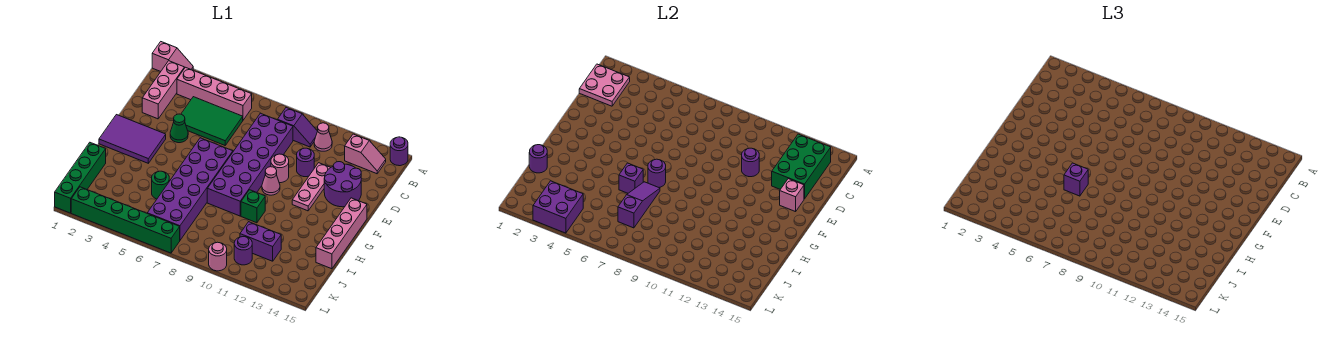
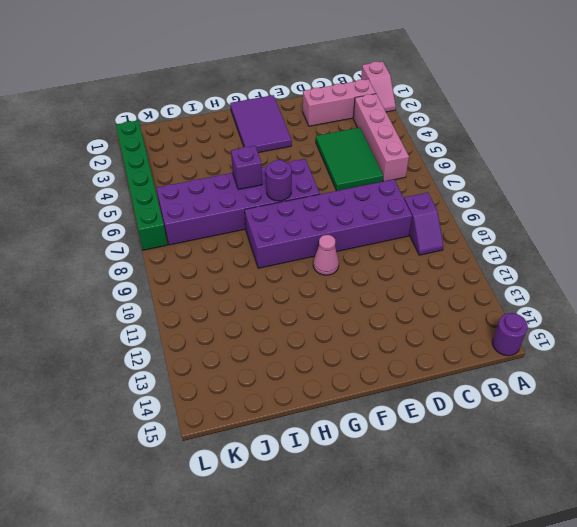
none -> pink cone B11 level 1
none -> pink slope B13:B14 level 1 top 13
none -> purple round brick D11 level 1
none -> pink plate D12:F12 level 1

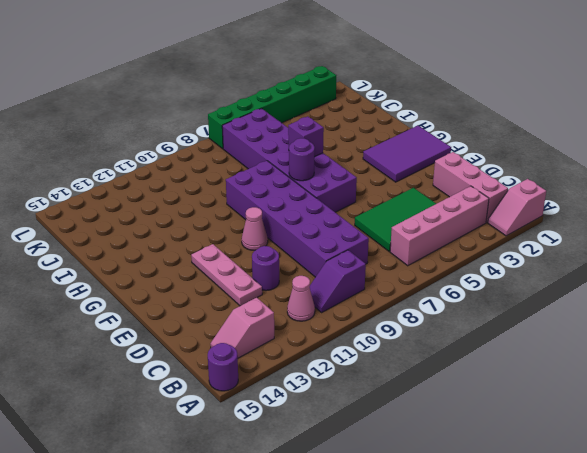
none -> purple round brick D13:E14 level 1
none -> green cone E4 level 1
none -> pink round brick E10 level 1
none -> pink brick F15:I15 level 1

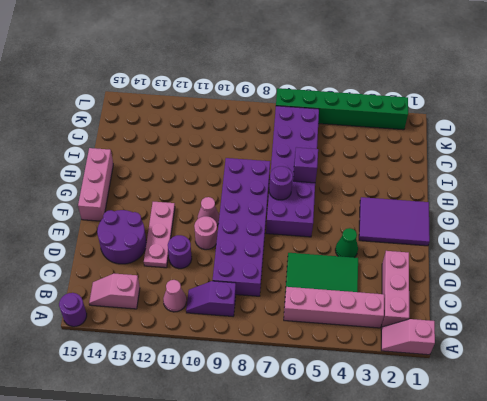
pink brick F15:H15 level 1 -> pink brick F15:I15 level 1
none -> green brick H10 level 1
none -> green brick I1:L1 level 1
none -> green round brick I5 level 1
none -> purple brick J11:J12 level 1

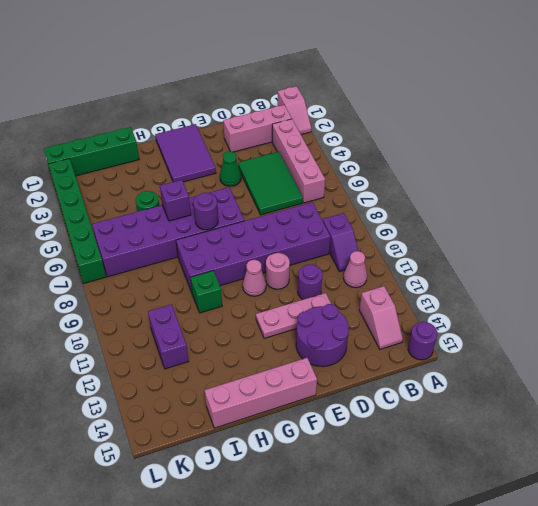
none -> purple round brick K11 level 1
none -> pink round brick L10 level 1
none -> pink plate B1:C2 level 2
none -> green brick B13:D14 level 2

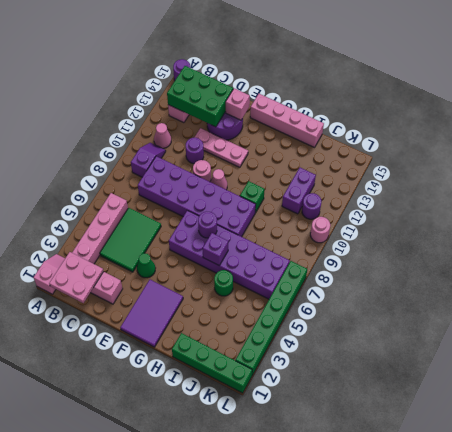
none -> purple round brick D11 level 2
none -> purple slope H7:J7 level 2 top J
none -> purple round brick I1 level 2
none -> purple brick K3:L4 level 2

